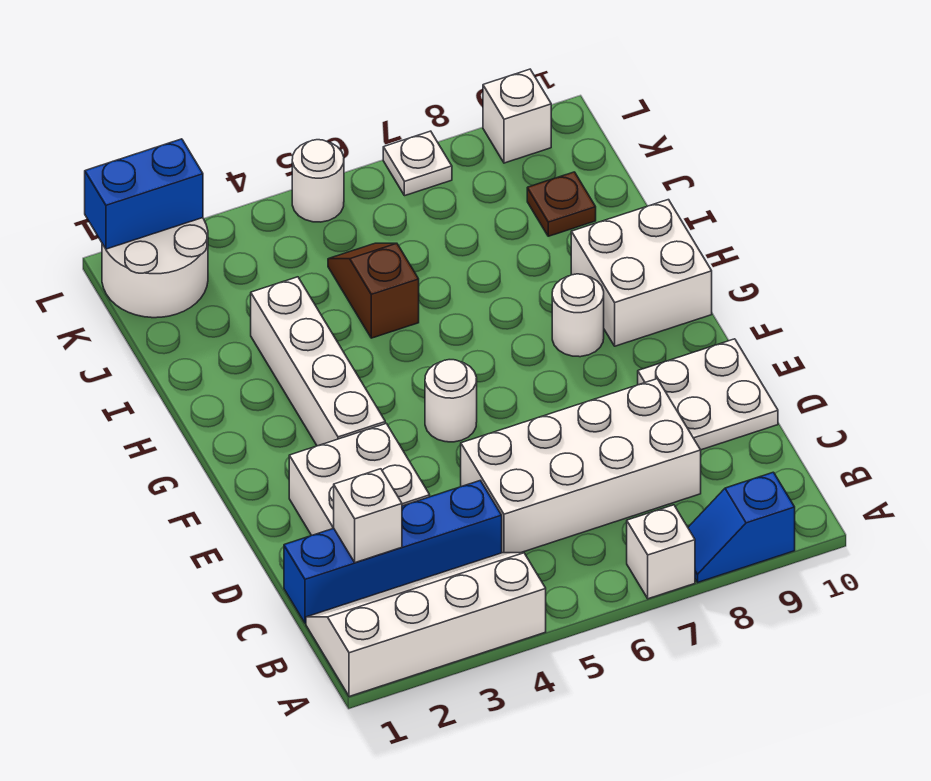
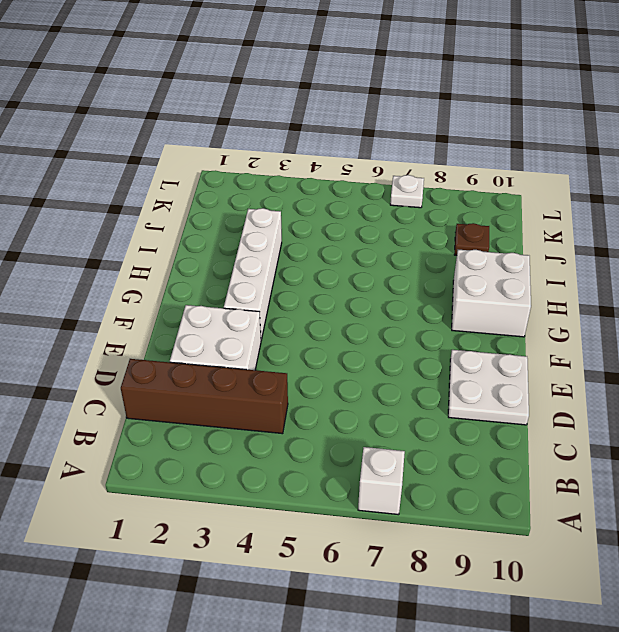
brown brick C1:C4 level 1 -> blue brick C1:C4 level 1
none -> white slope A1:B4 level 1 top A
none -> blue slope A8:A9 level 1 top 9
none -> white brick C5:D8 level 1

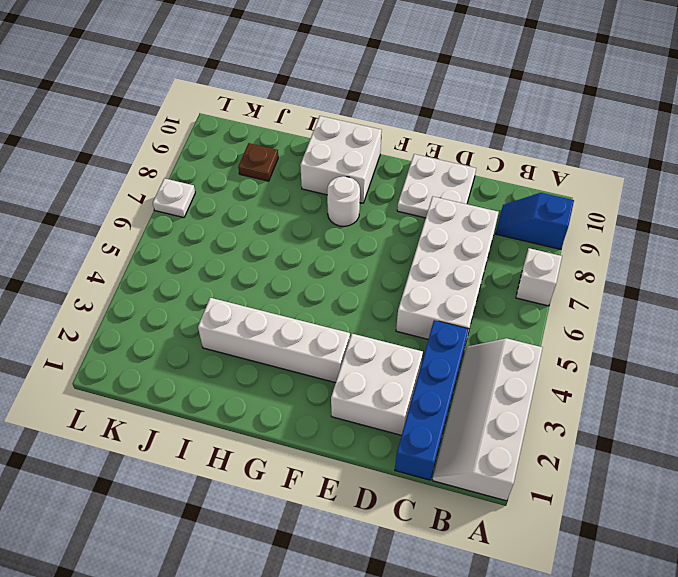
blue slope A9:B9 level 1 top A -> blue slope A8:A9 level 1 top 9
none -> white round brick F5 level 1
none -> brown slope I5:J5 level 1 top I
none -> white round brick K1:L2 level 1

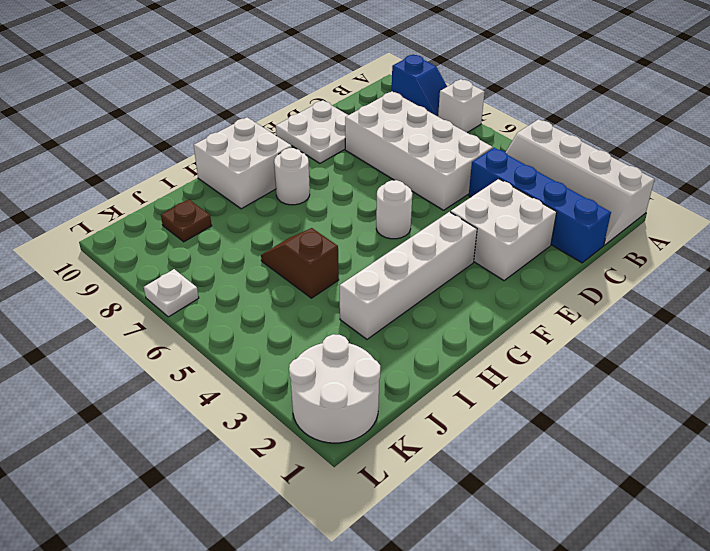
brown slope I5:I6 level 1 top 5 -> brown slope I5:J5 level 1 top I
none -> white round brick L5 level 1
none -> white brick L9 level 1
none -> white brick C2 level 2

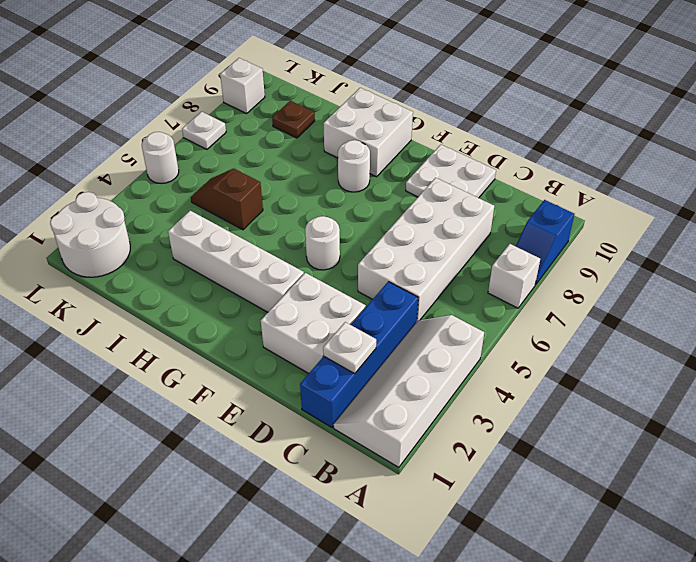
white plate C2 level 2 -> white brick C2 level 2
none -> blue brick L1:L2 level 2

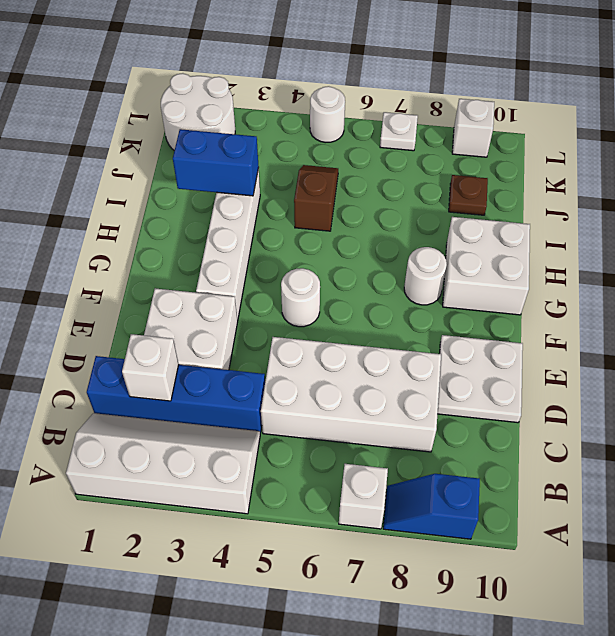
blue brick I2:I3 level 2 -> blue brick L1:L2 level 2

